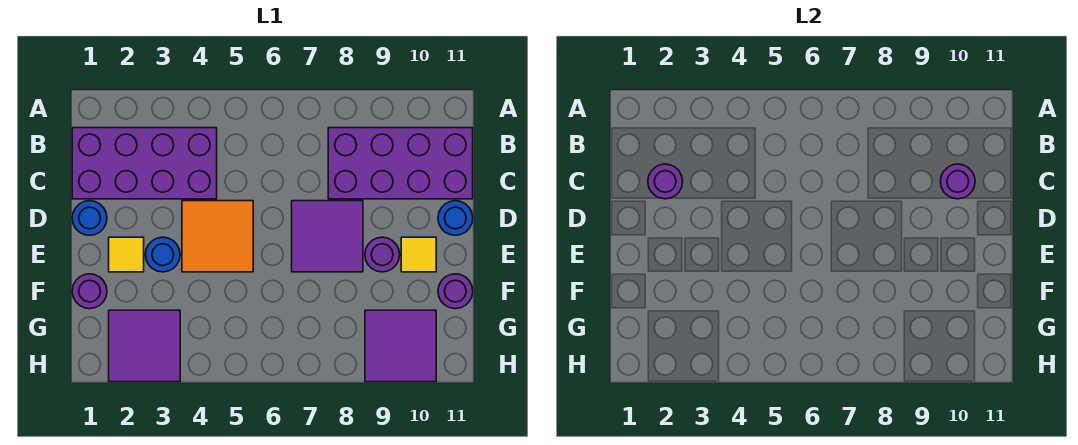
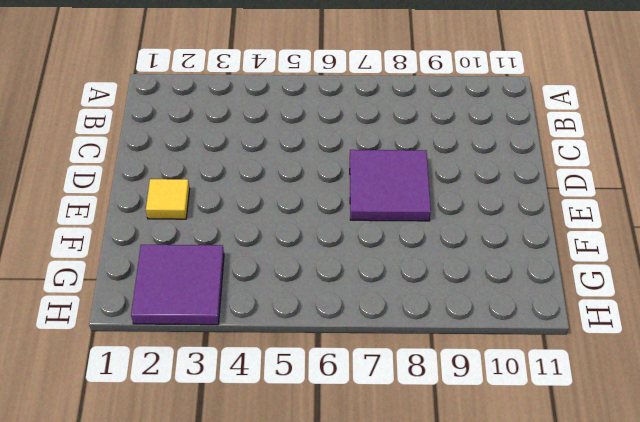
none -> purple brick B1:C4 level 1
none -> purple brick B8:C11 level 1
none -> blue round brick D1 level 1

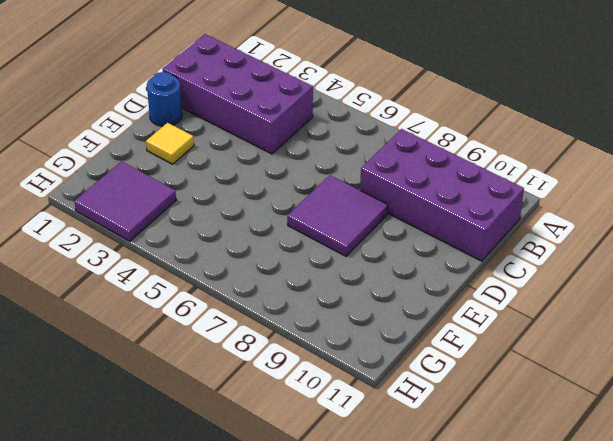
none -> orange tile D4:E5 level 1
none -> blue round brick D11 level 1
none -> blue round brick E3 level 1

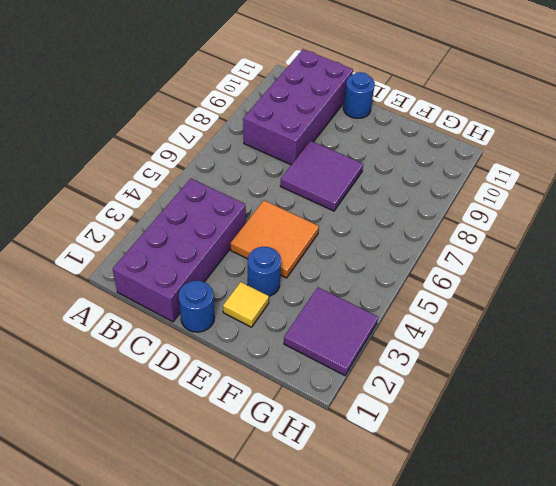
none -> purple round brick E9 level 1
none -> yellow tile E10 level 1
none -> purple round brick F1 level 1

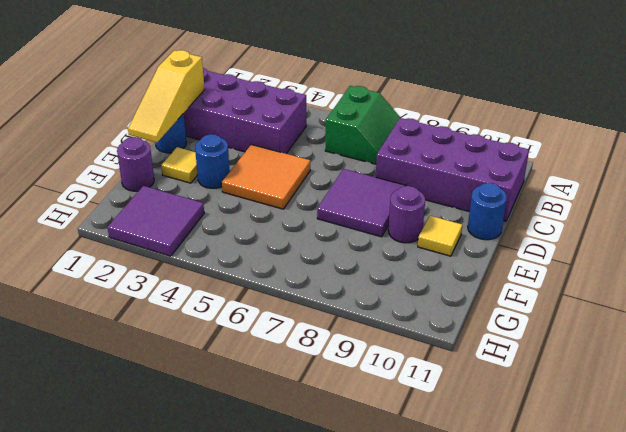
green slope A6:B7 level 1 top 6 -> none
yellow slope C1:E1 level 2 top C -> none
none -> purple round brick F11 level 1
none -> purple tile G9:H10 level 1
none -> purple round brick C2 level 2

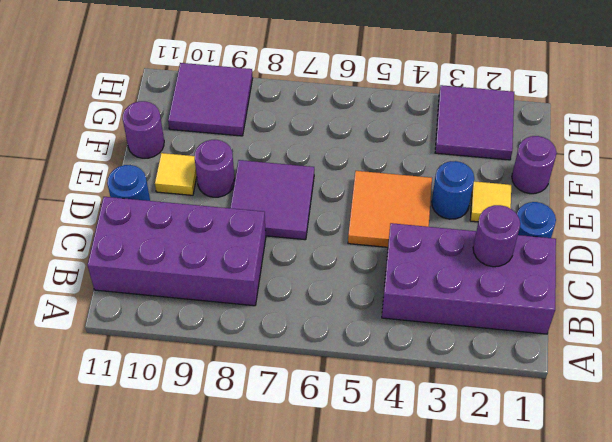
none -> purple round brick C10 level 2

